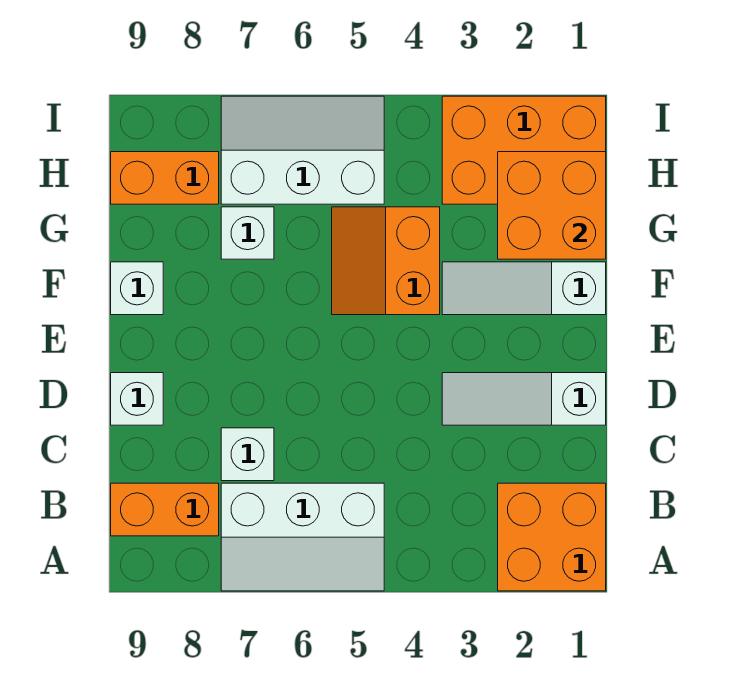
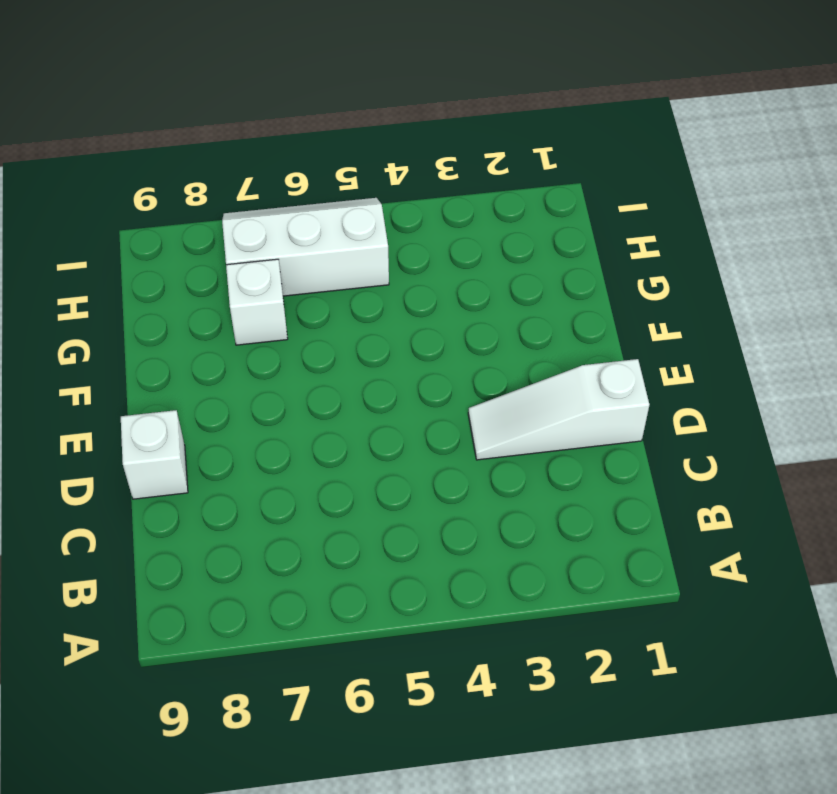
none -> orange brick A1:B2 level 1
none -> white slope A5:B7 level 1 top B
none -> orange brick B8:B9 level 1

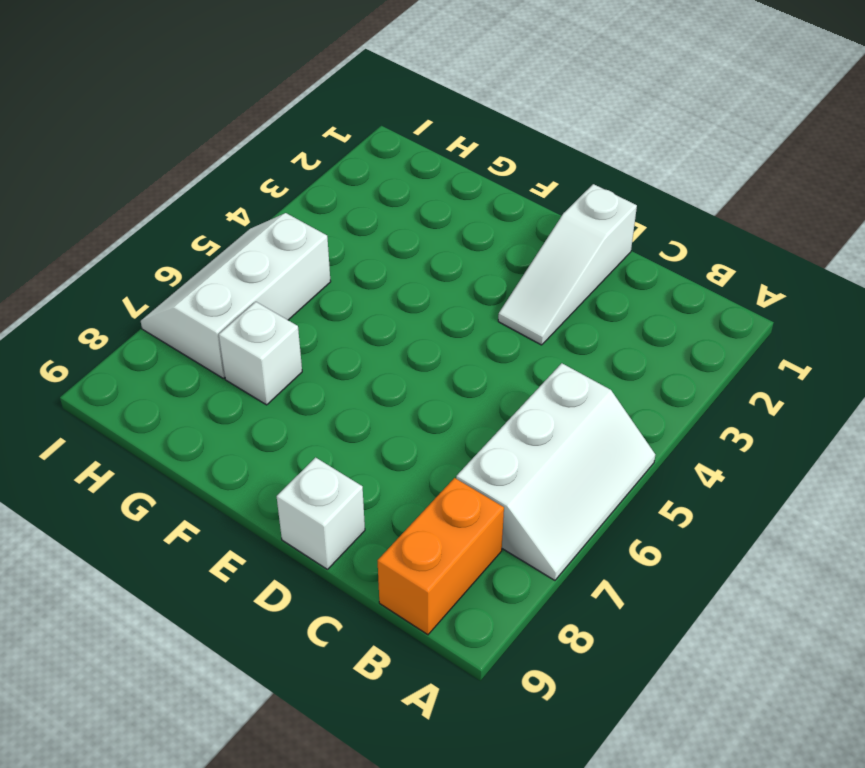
none -> orange brick A1:B2 level 1
none -> white brick C7 level 1
none -> white slope F1:F3 level 1 top 1

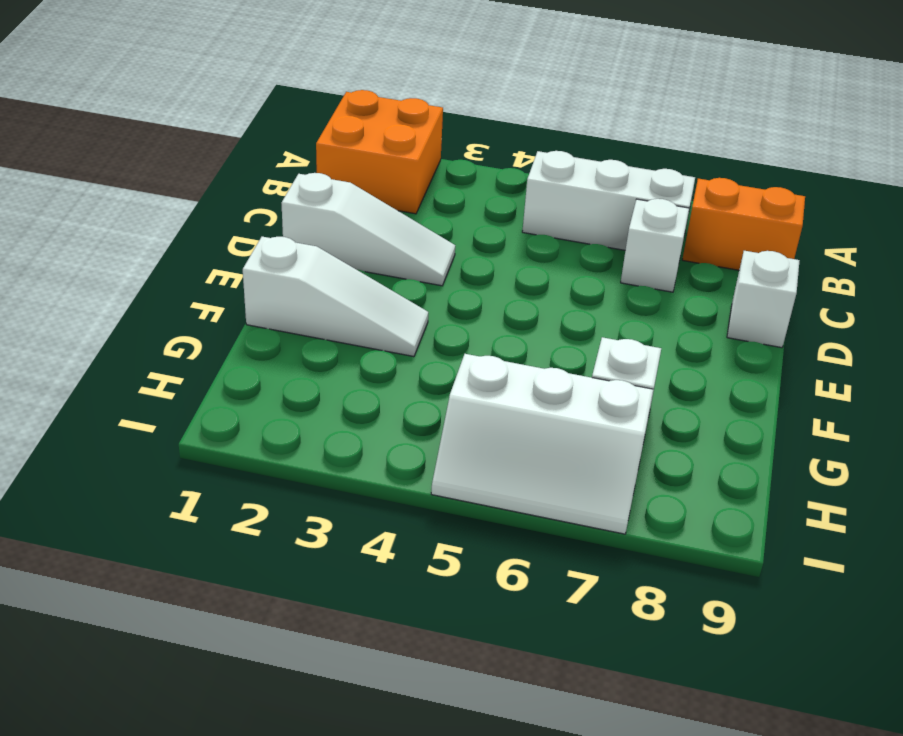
none -> orange slope F4:G5 level 1 top 4
none -> white brick F9 level 1
none -> orange brick H1:I3 level 1

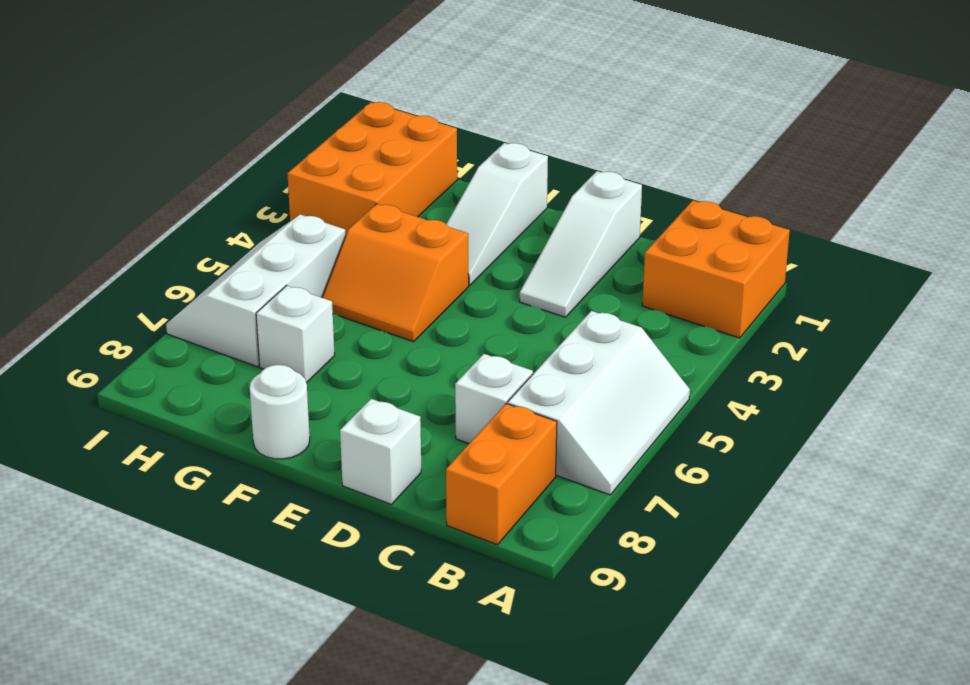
white round brick F9 level 1 -> white brick F9 level 1
none -> orange brick H8:H9 level 1
none -> orange brick G1:H2 level 2

